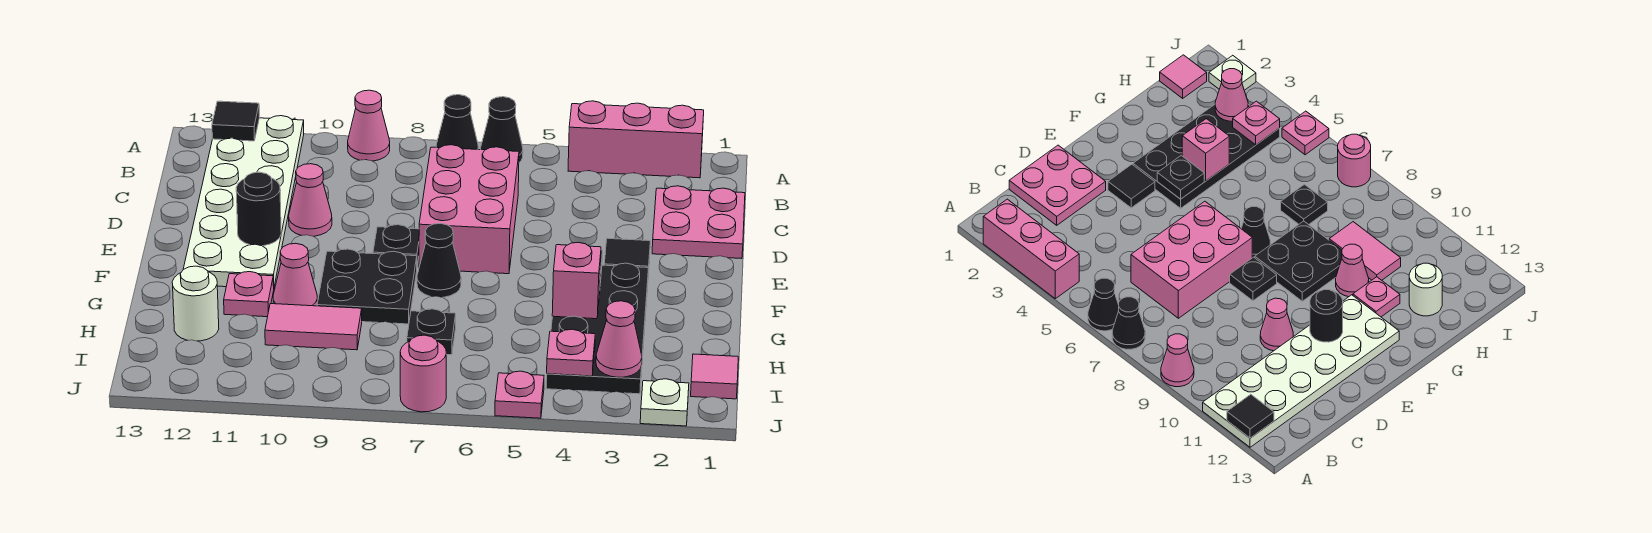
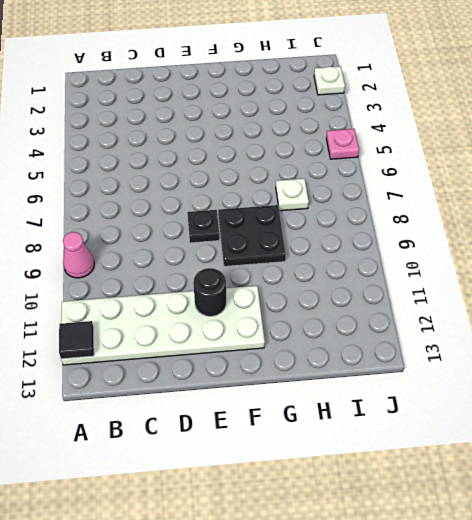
white plate H7 level 1 -> black plate H7 level 1
none -> pink brick A2:A4 level 1
none -> black cone A6 level 1
none -> black cone A7 level 1

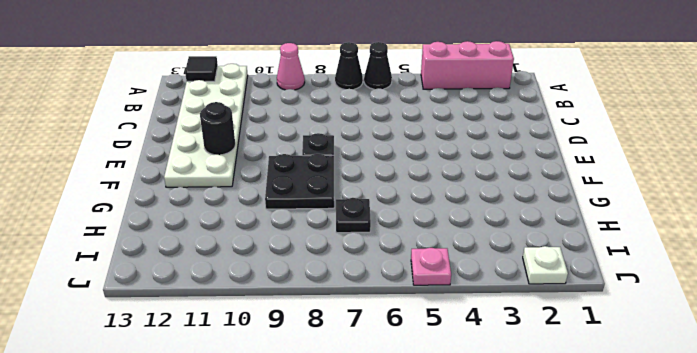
none -> pink plate C1:D2 level 1
none -> pink brick C6:E7 level 1
none -> pink cone D10 level 1

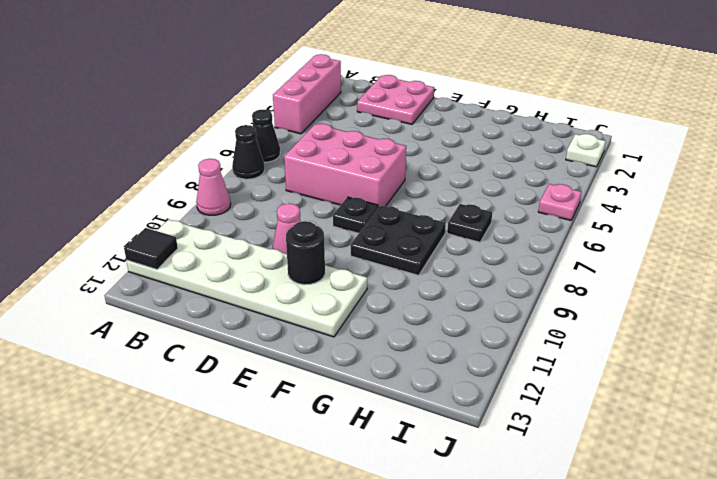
none -> black tile E3 level 1
none -> black plate F3:I4 level 1
none -> black cone F7 level 1

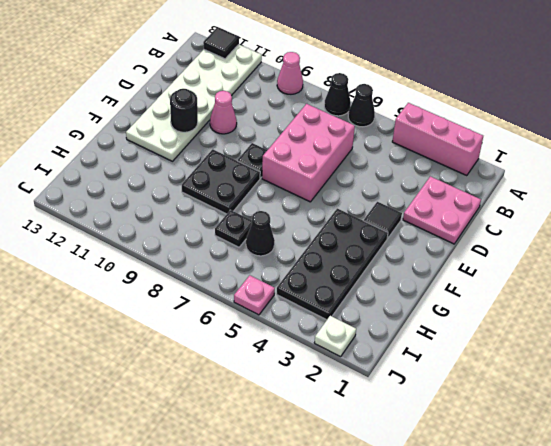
black cone H6 level 1 -> black cone F7 level 1
none -> pink cone G10 level 1
none -> pink plate G11 level 1
none -> pink tile H9:H10 level 1

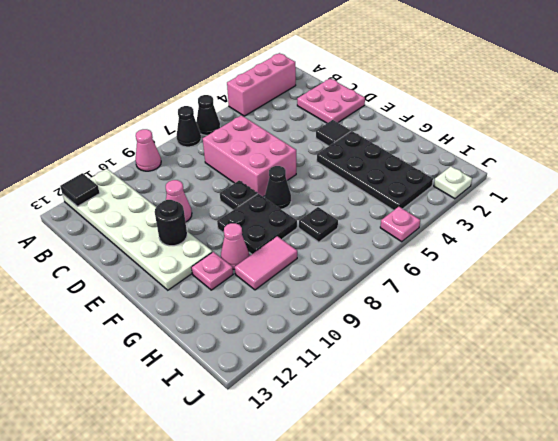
none -> white round brick H12 level 1
none -> pink tile I1 level 1
none -> pink round brick J7 level 1

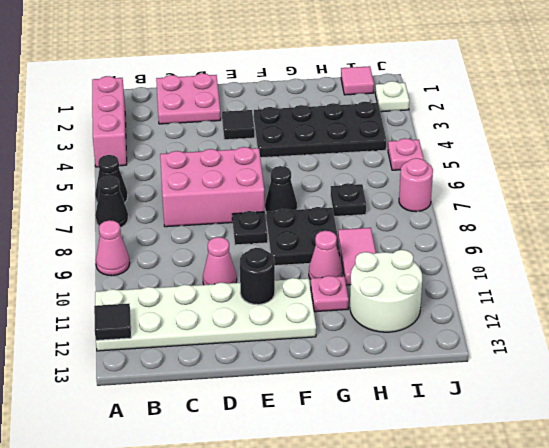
white round brick H11:I12 level 1 -> white round brick H12 level 1
none -> black plate F4 level 2
none -> pink brick G4 level 2
none -> pink cone I3 level 2

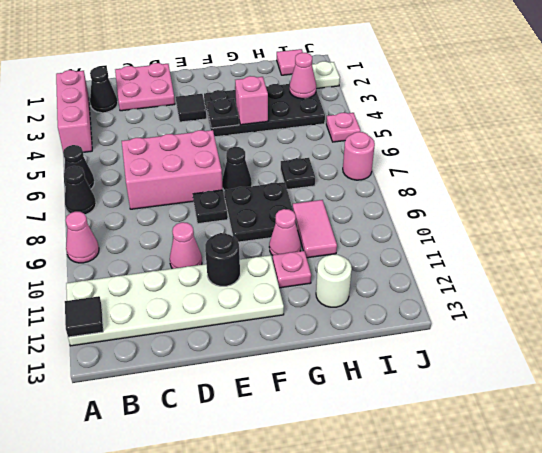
black cone B2 level 1 -> none
none -> pink plate I4 level 2

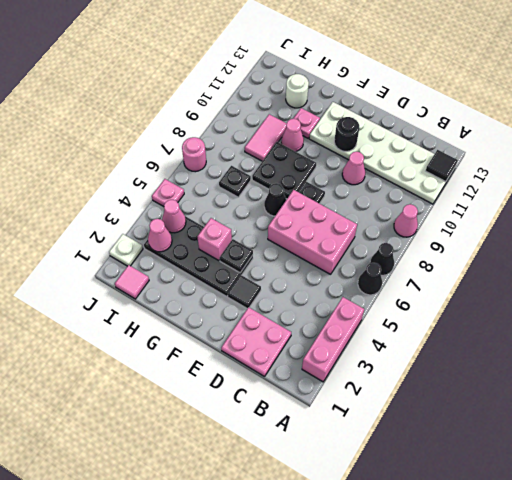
pink cone I4 level 2 -> pink plate I4 level 2

